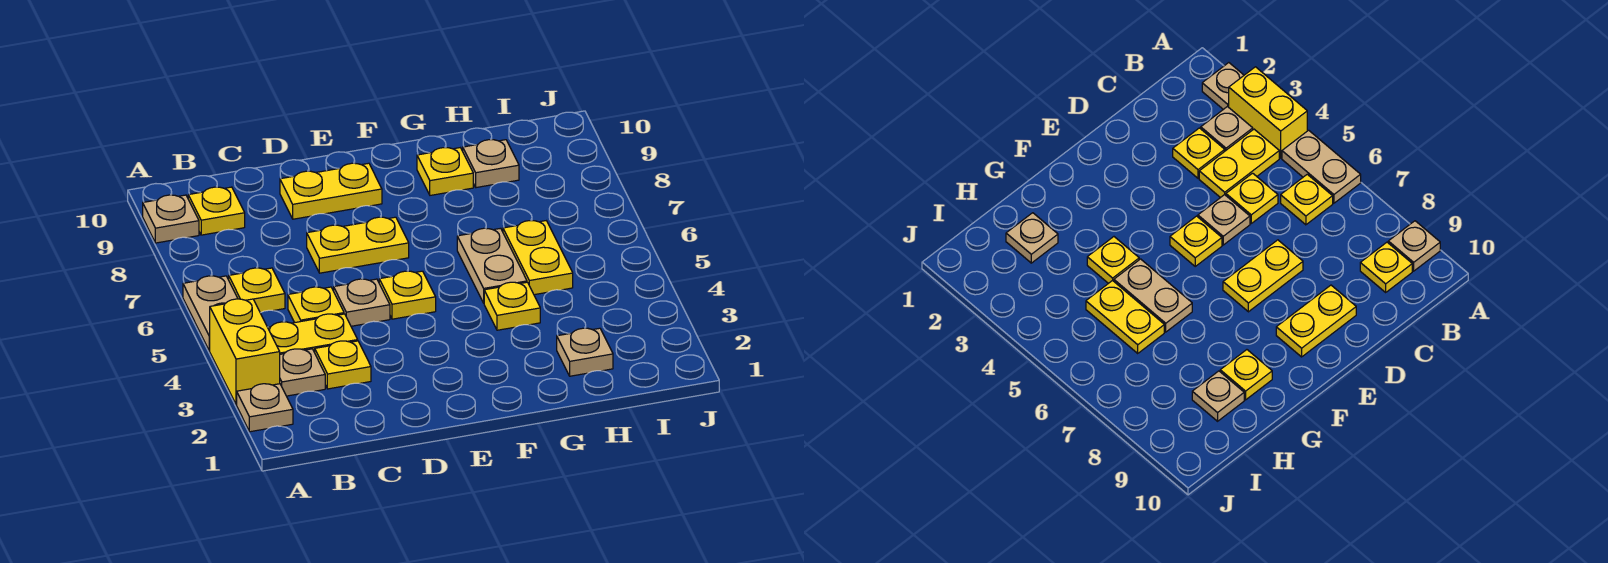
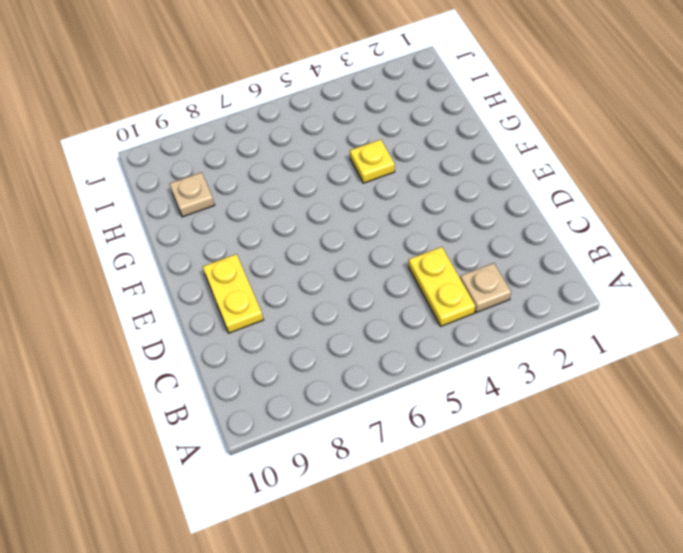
none -> tan plate A2 level 1
none -> yellow brick A3:A4 level 1
none -> tan plate A5:A6 level 1

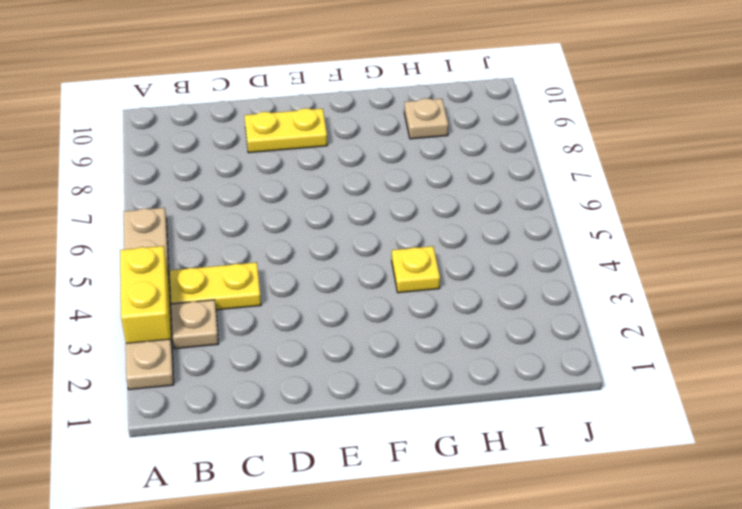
none -> tan plate A9 level 1
none -> yellow plate B6 level 1
none -> yellow plate B9 level 1

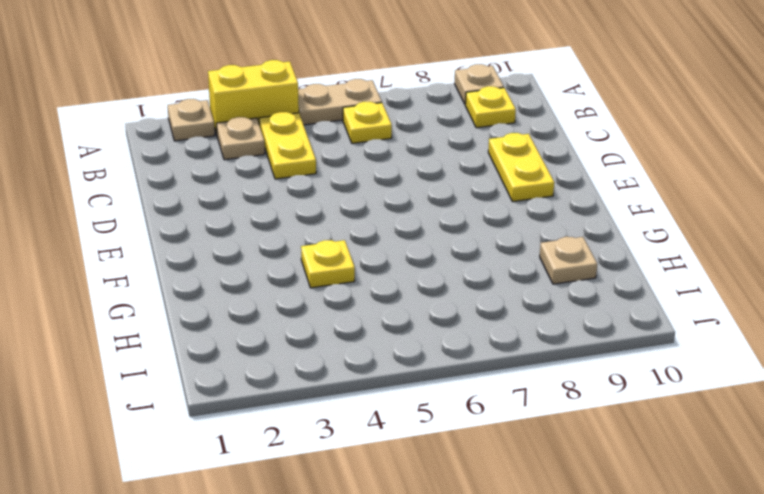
none -> yellow plate C3 level 1
none -> yellow plate C5 level 1
none -> tan plate D5 level 1

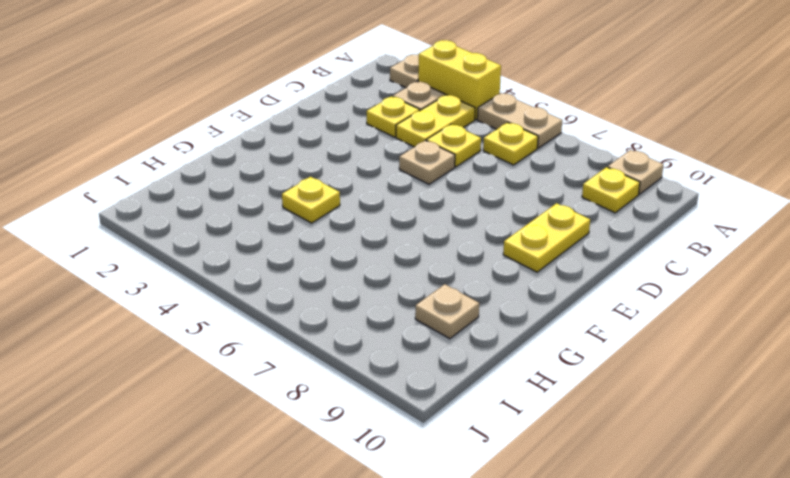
none -> yellow plate D7:E7 level 1
none -> yellow plate E5 level 1
none -> tan plate G5:G6 level 1

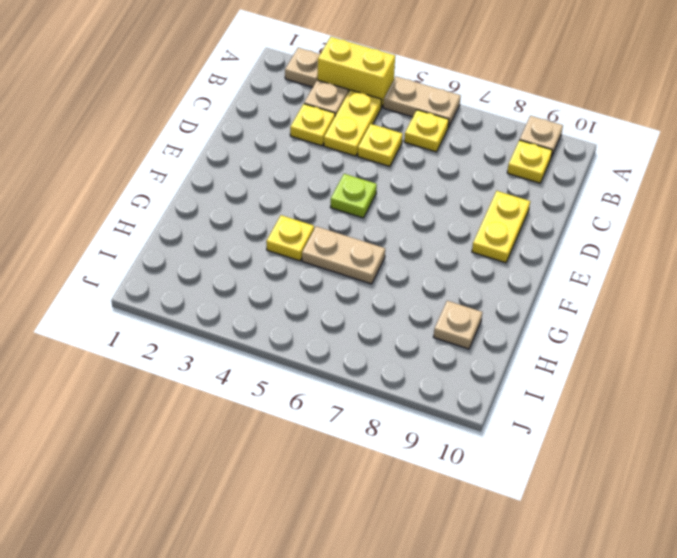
lime plate E5 level 1 -> yellow plate E5 level 1
none -> tan plate D5 level 1
none -> yellow plate D7:E7 level 1
none -> yellow plate G9 level 1

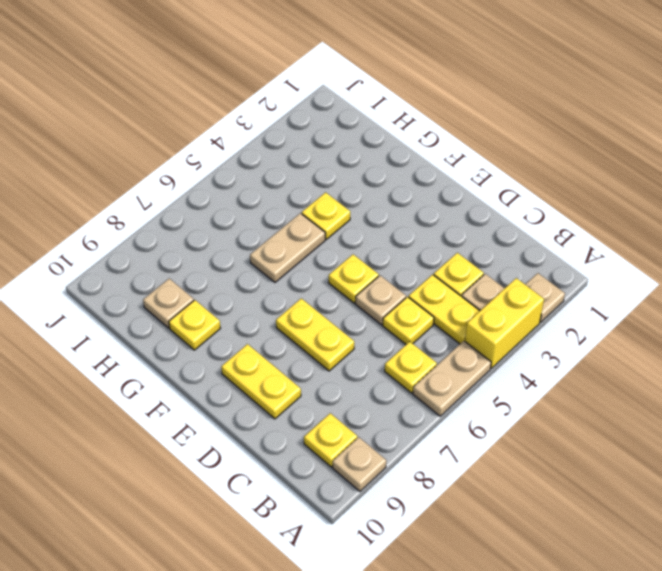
none -> tan plate H2 level 1
none -> yellow plate H5:H6 level 1

